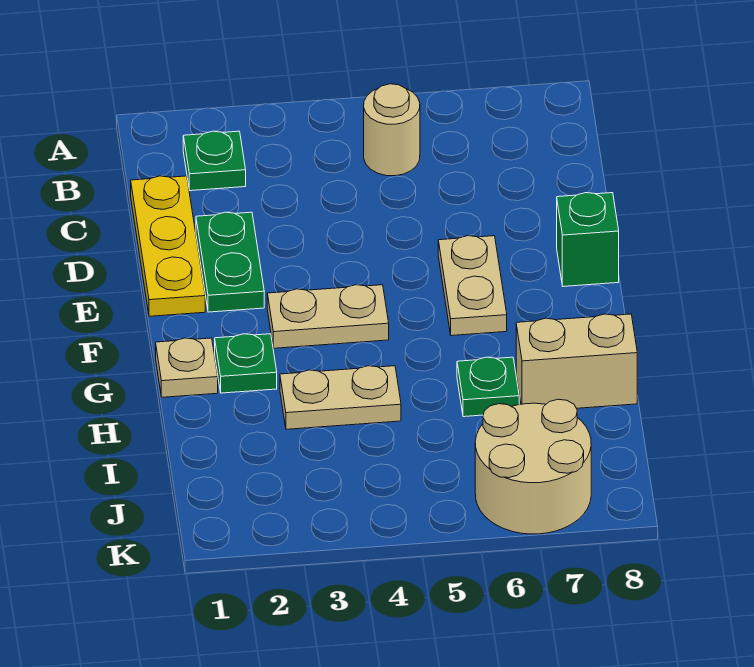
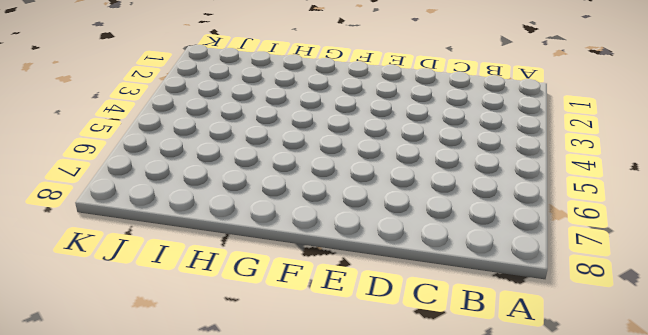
none -> green plate B2 level 1
none -> tan round brick B5 level 1
none -> yellow plate C1:E1 level 1

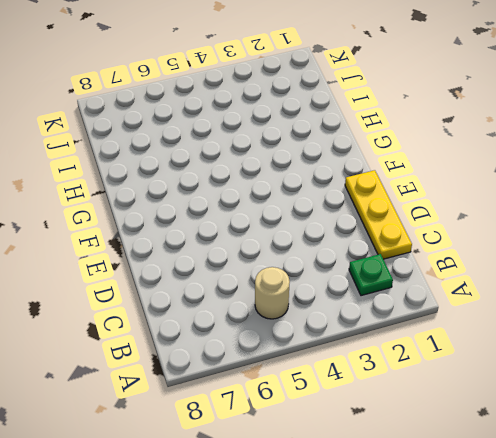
none -> green plate D2:E2 level 1
none -> tan plate E6:F6 level 1
none -> green brick E8 level 1

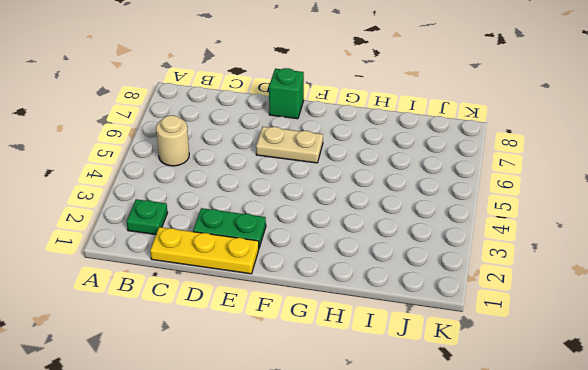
none -> tan plate F3:F4 level 1
none -> tan plate G1 level 1
none -> green plate G2 level 1

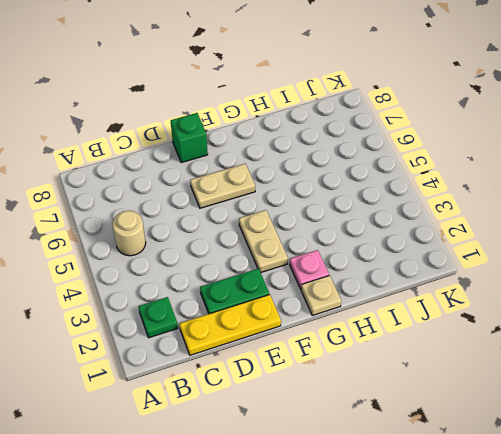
pink plate G2 level 1 -> green plate G2 level 1
none -> tan plate H3:H4 level 1
none -> green plate H6 level 1
none -> tan brick H7:H8 level 1

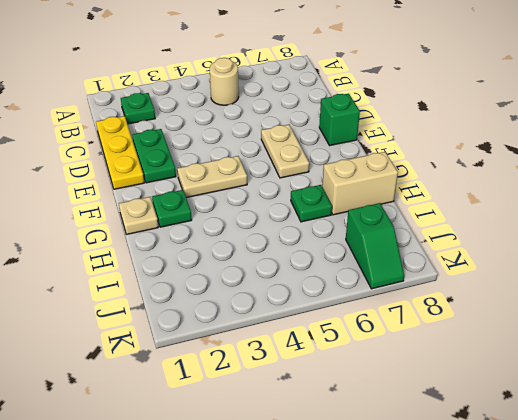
green slope J7:K7 level 1 top J -> tan round brick J6:K7 level 1
none -> tan plate H3:H4 level 1

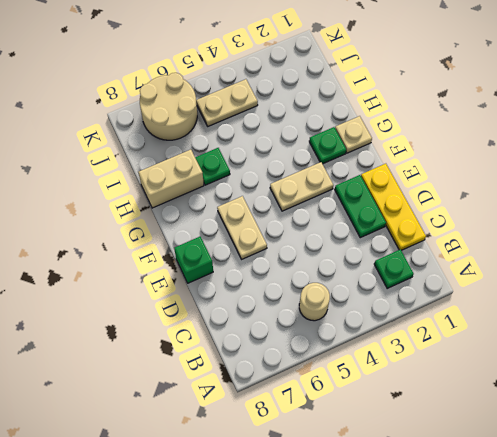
tan plate J4:J5 level 1 -> tan plate H3:H4 level 1

